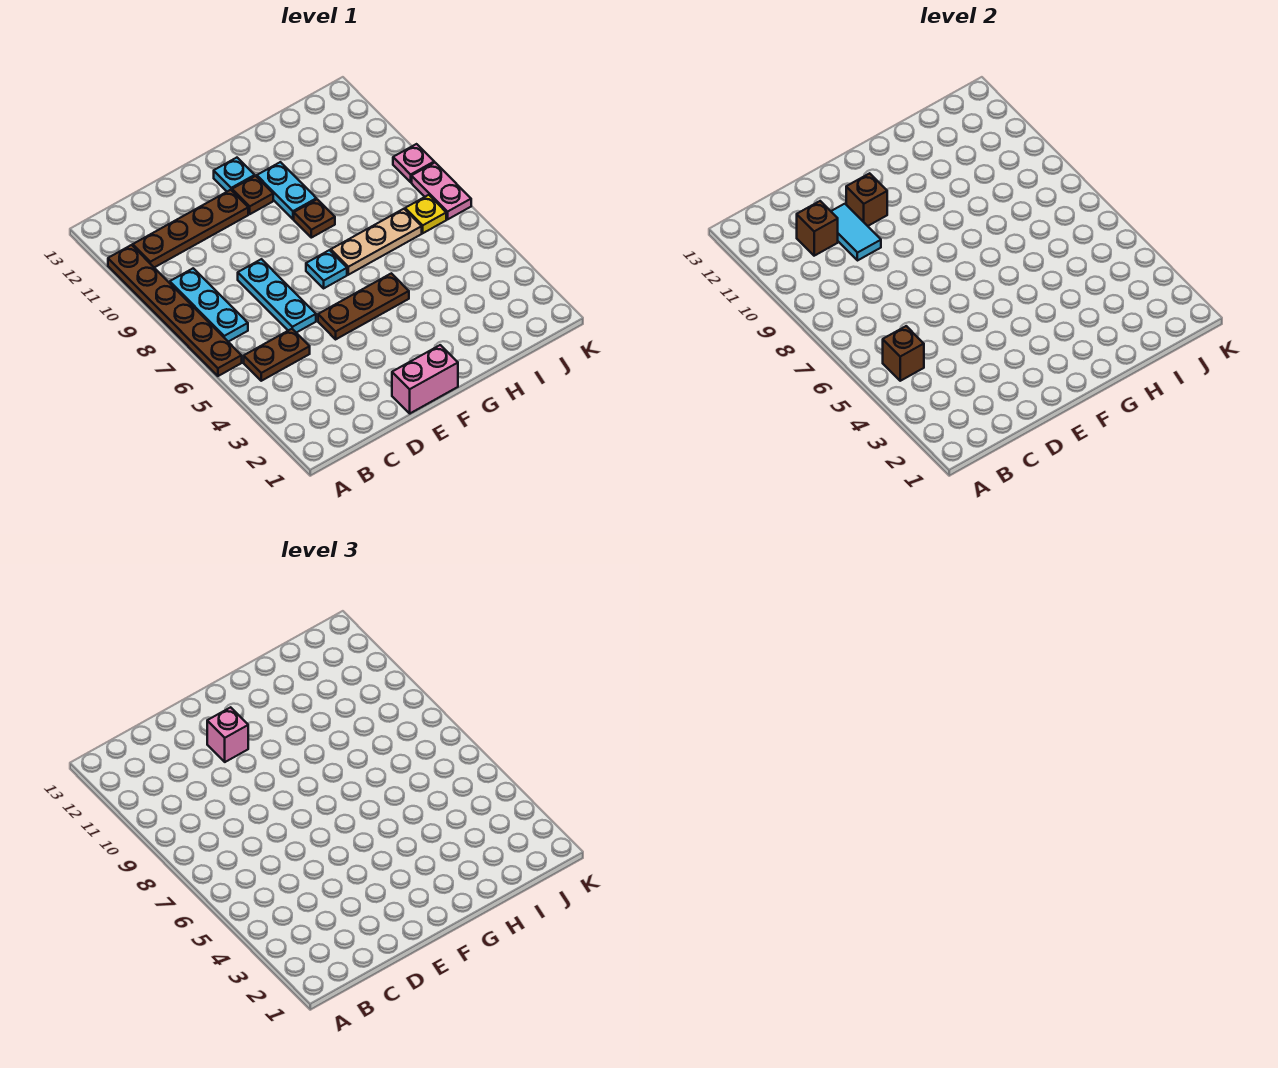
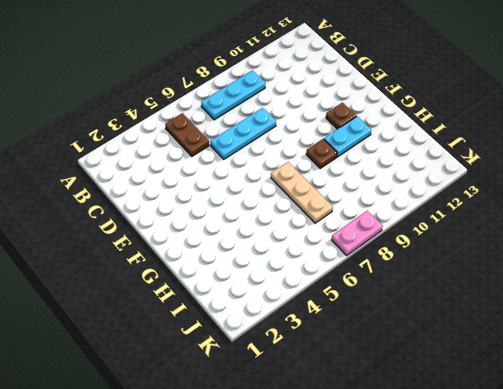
none -> brown plate A6:A11 level 1
none -> brown plate B11:E11 level 1
none -> pink brick E1:F1 level 1

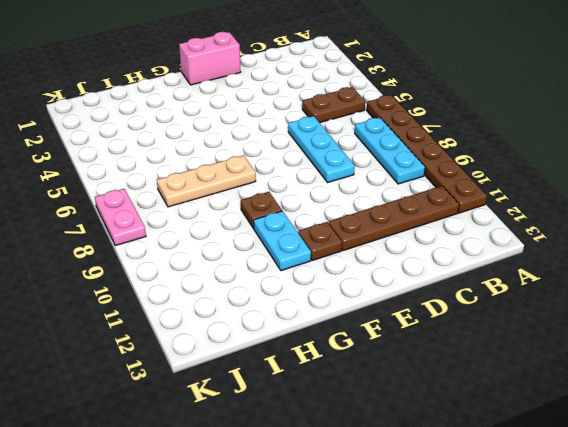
none -> brown plate E5:G5 level 1
none -> cyan plate F7 level 1
none -> cyan plate F12 level 1

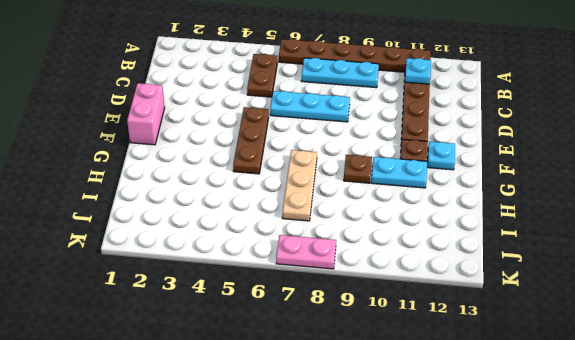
cyan plate B11 level 2 -> cyan plate F7 level 1
none -> yellow plate J7 level 1
none -> pink plate K9 level 1
none -> brown brick B5 level 2

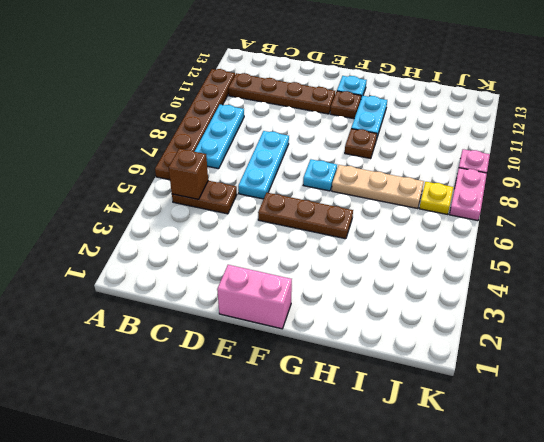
none -> brown brick C11 level 2
none -> cyan tile D10:D11 level 2
none -> brown brick E11 level 2

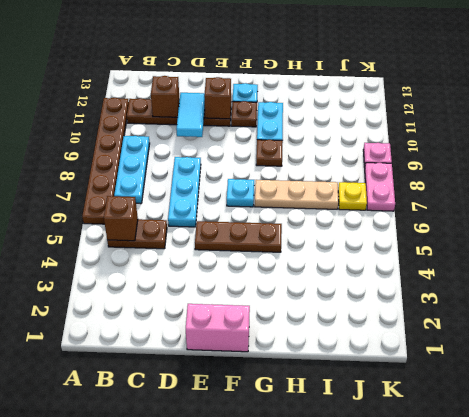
none -> pink brick E11 level 3

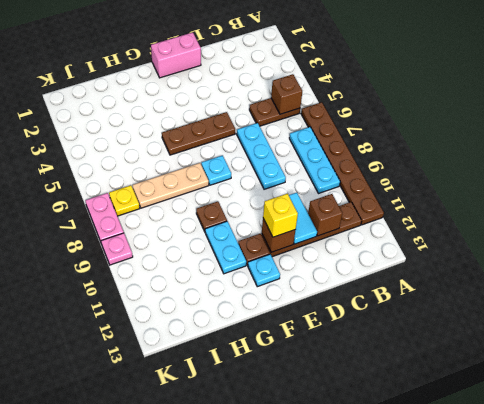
yellow brick E11 level 3 -> pink brick E11 level 3

